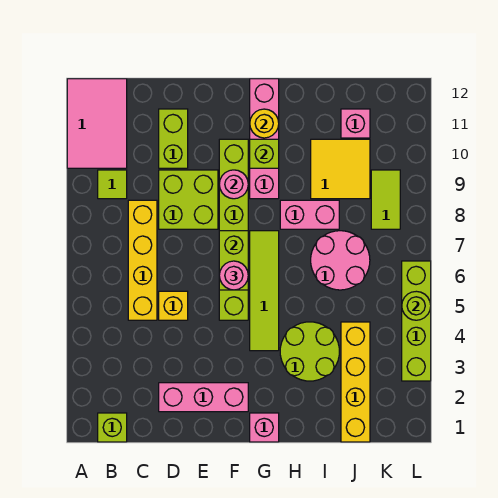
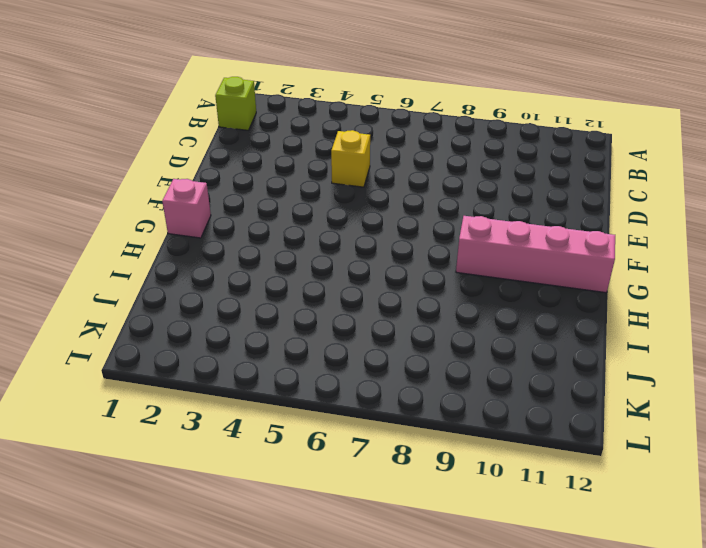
none -> pink tile A10:B12 level 1
none -> lime tile B9 level 1
none -> yellow brick C5:C8 level 1

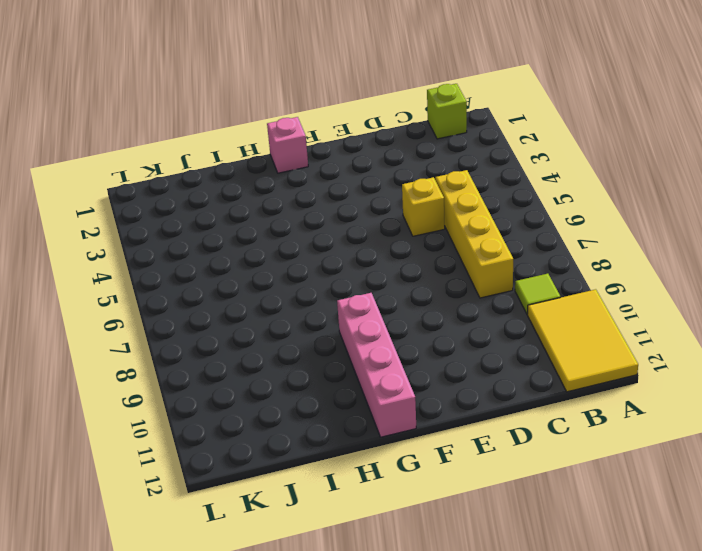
yellow tile A10:B12 level 1 -> pink tile A10:B12 level 1
none -> pink brick D2:F2 level 1
none -> lime brick D8:E9 level 1
none -> lime brick D10:D11 level 1

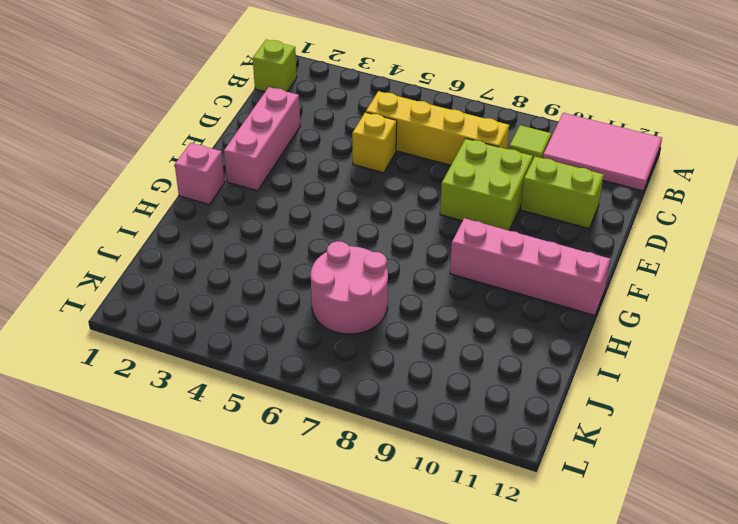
none -> lime brick F5:F10 level 1
none -> lime tile G4:G7 level 1
none -> lime round brick H3:I4 level 1

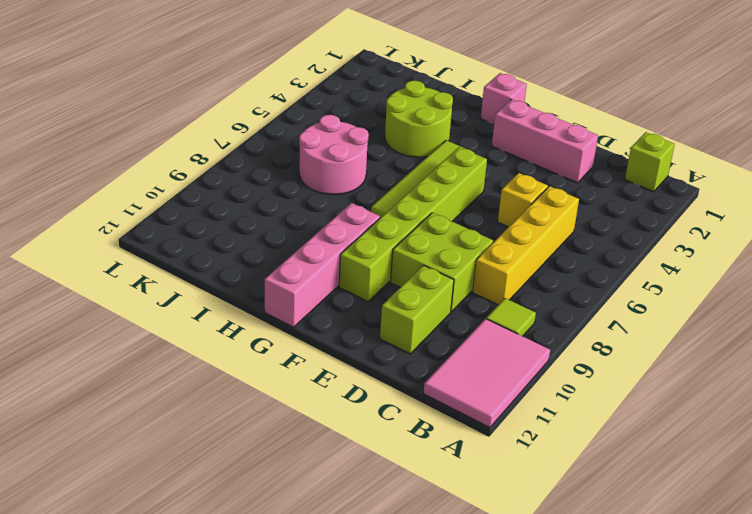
none -> pink brick H8:I8 level 1
none -> yellow tile I9:J10 level 1
none -> yellow brick J1:J4 level 1

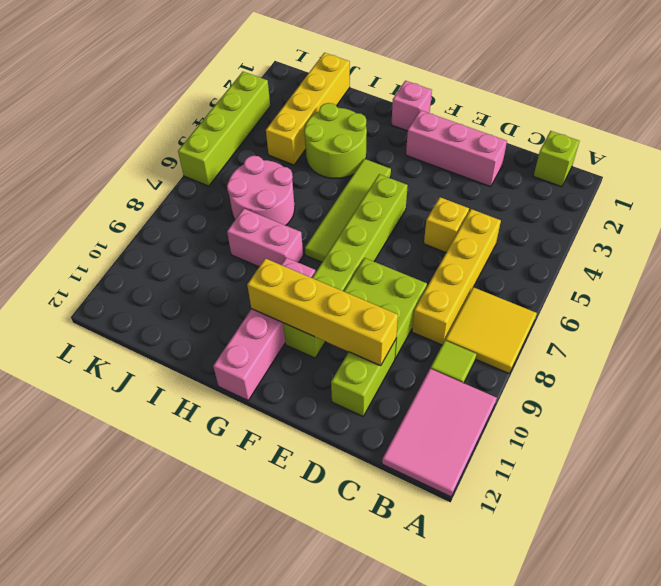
yellow tile A7:B8 level 1 -> yellow tile I9:J10 level 1
yellow brick D10:G10 level 2 -> lime brick G10 level 2
none -> pink brick J11 level 1
none -> lime tile K8:K9 level 1
none -> lime brick F6:F7 level 2

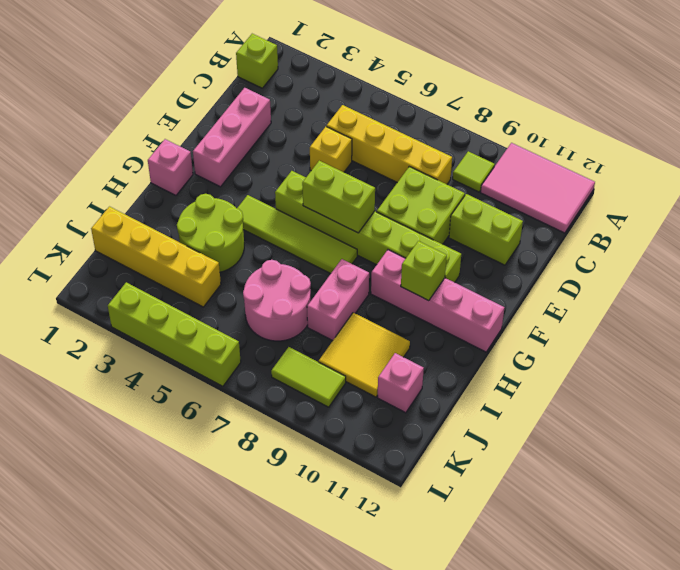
none -> pink round brick F9 level 2
none -> yellow round brick G11 level 2
none -> lime round brick L5 level 2

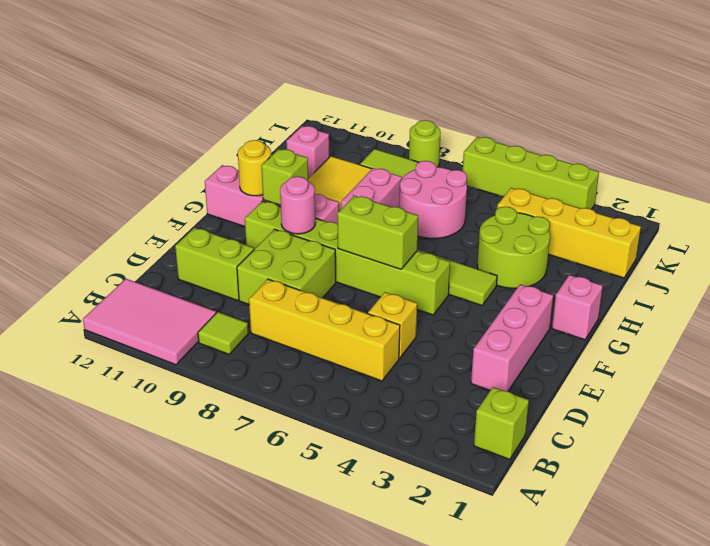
lime round brick L8 level 1 -> lime round brick L5 level 2
none -> pink round brick F6 level 3

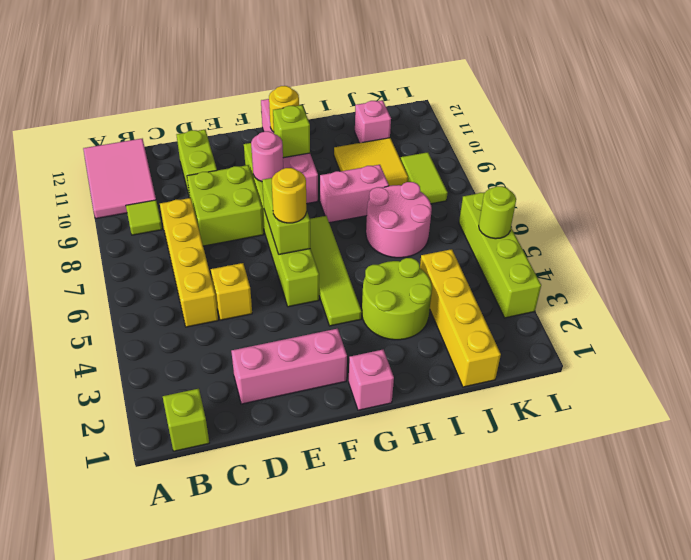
yellow round brick F6 level 3 -> pink round brick F6 level 3

